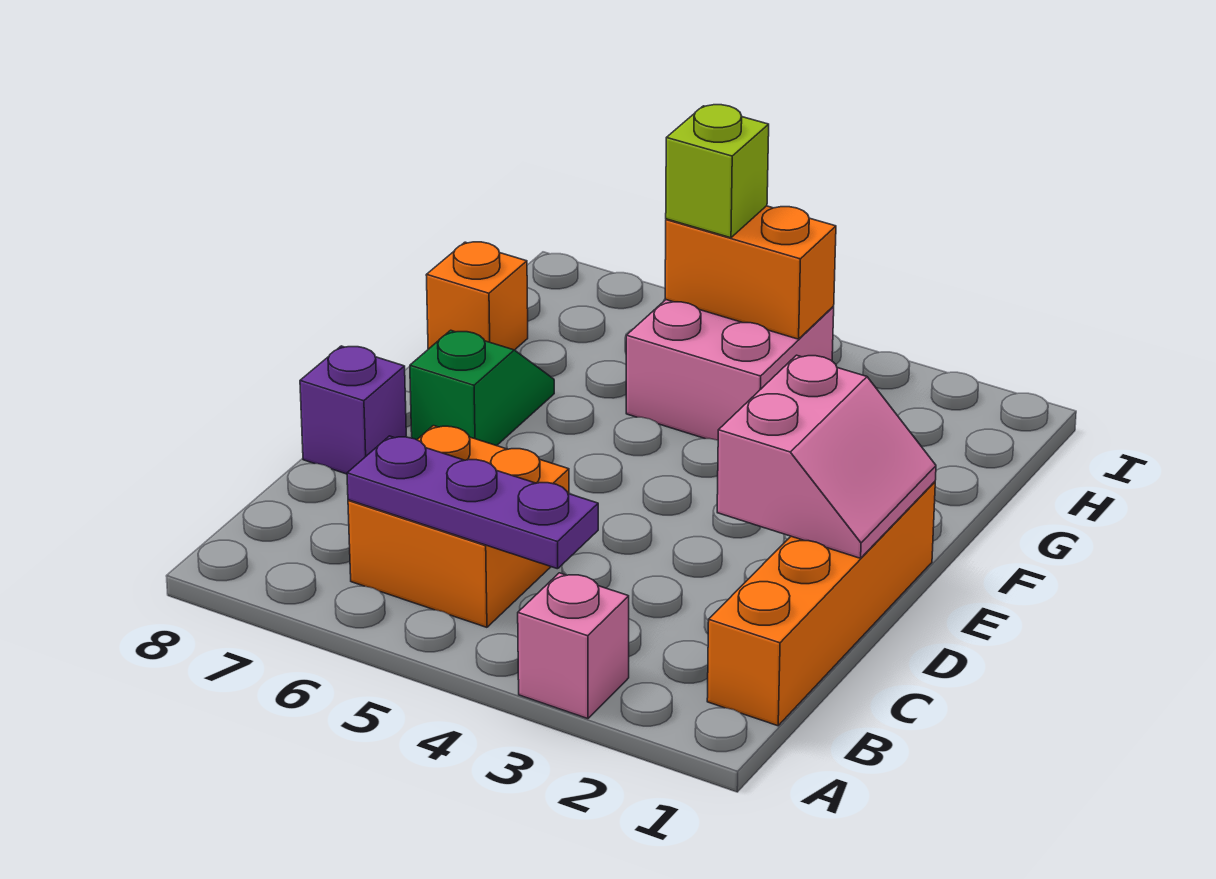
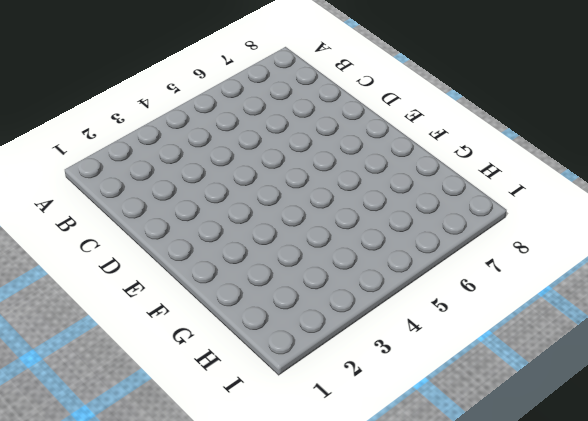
none -> pink brick A3 level 1
none -> orange brick B1:E1 level 1

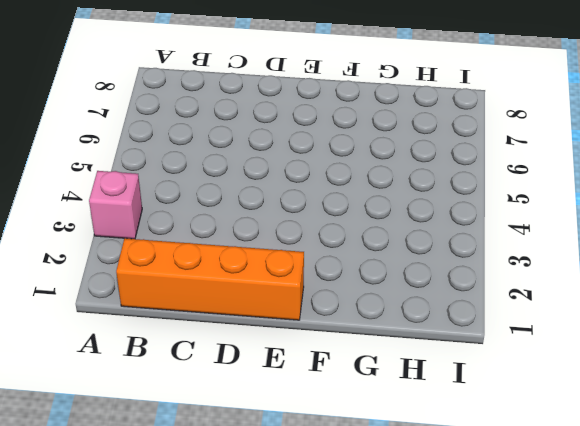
none -> orange brick B5:C6 level 1
none -> purple brick D8 level 1

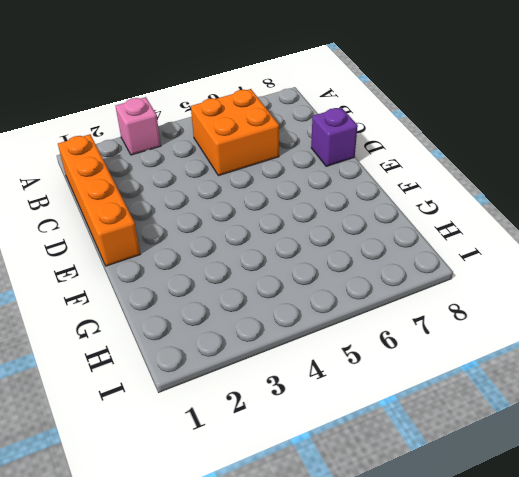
none -> green slope E7:F7 level 1 top E
none -> pink brick G4:H5 level 1

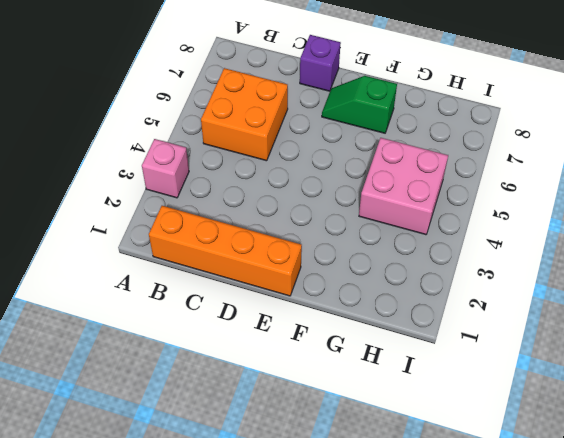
green slope E7:F7 level 1 top F -> green slope E7:F7 level 1 top E
none -> orange brick G8 level 1
none -> purple plate B4:B6 level 2

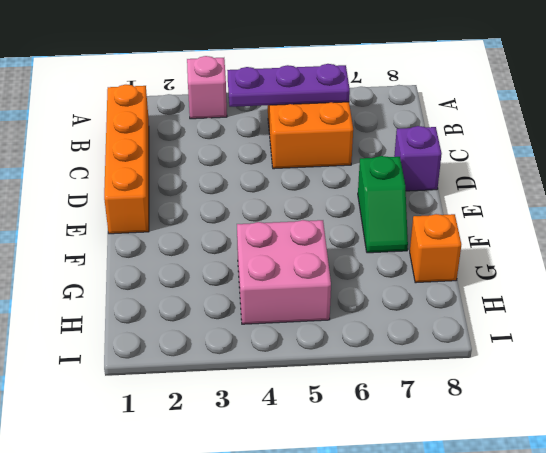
none -> pink slope D1:E2 level 2 top 2
none -> orange brick H4:H5 level 2

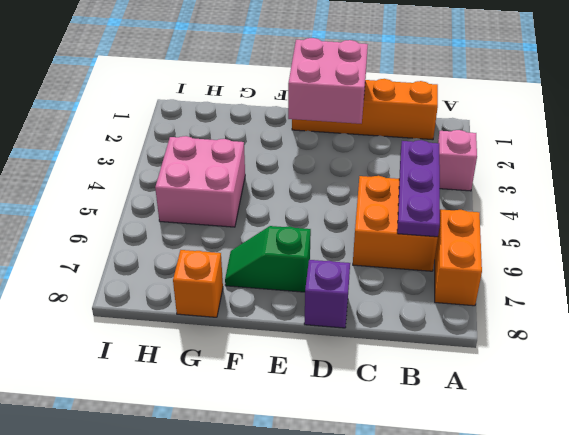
orange brick A6:A7 level 1 -> orange brick H4:H5 level 2
pink brick D1:E2 level 2 -> pink slope D1:E2 level 2 top 2
none -> lime brick H5 level 3

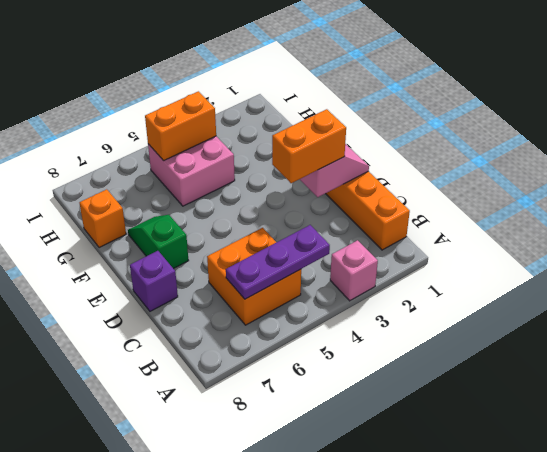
orange brick D2:D3 level 3 -> none
none -> lime brick H5 level 3

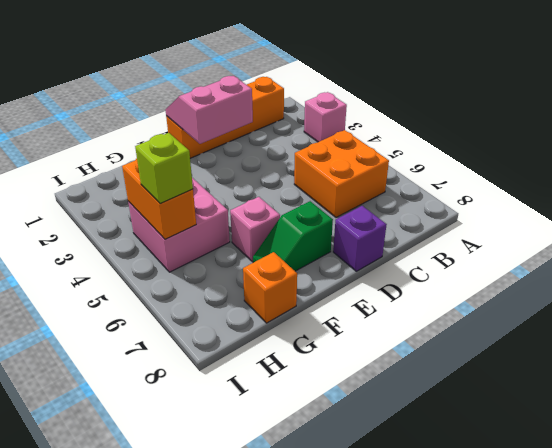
pink brick F6 level 1 -> none
none -> purple plate B4:B6 level 2

